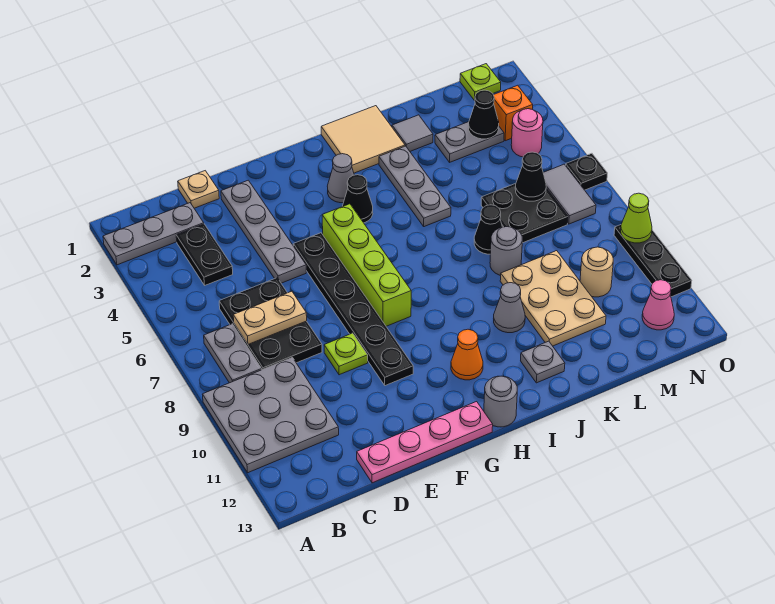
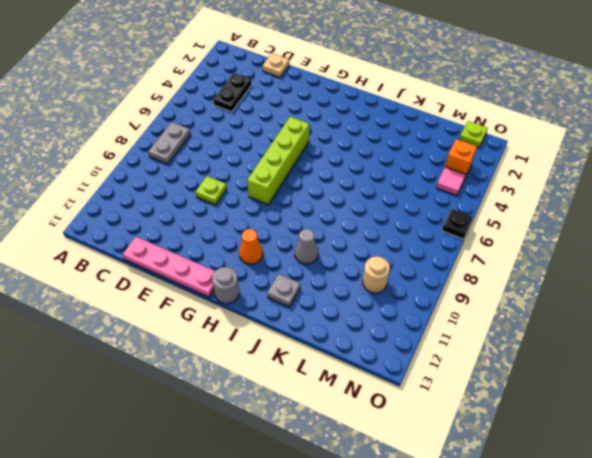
pink tile N4 level 1 -> pink round brick N4 level 1
none -> grey plate A2:C2 level 1
none -> grey plate A9:C11 level 1
none -> black plate C6:D8 level 1
none -> grey plate E2:E5 level 1

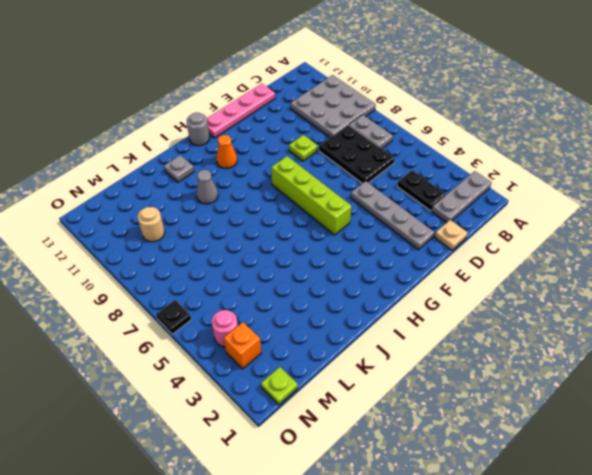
none -> black plate F5:F10 level 1
none -> grey cone H3 level 1
none -> black cone H4 level 1
none -> tan tile I1:J2 level 1

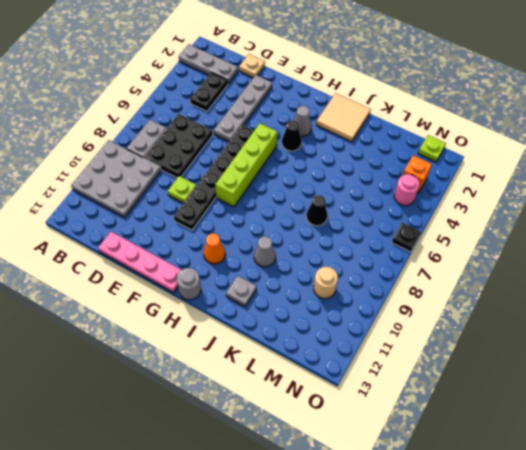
none -> grey plate J3:J5 level 1
none -> grey tile K2 level 1
none -> grey round brick K8 level 1
none -> tan plate K9:L11 level 1

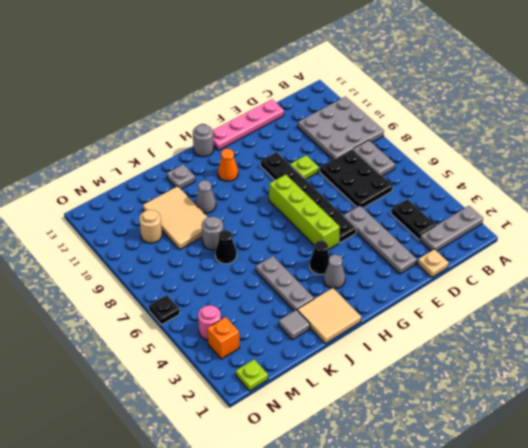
tan tile K9:L11 level 1 -> tan plate K9:L11 level 1
none -> grey plate L3:M3 level 1
none -> black plate L6:M7 level 1
none -> grey tile N6:N7 level 1
none -> pink cone N12 level 1

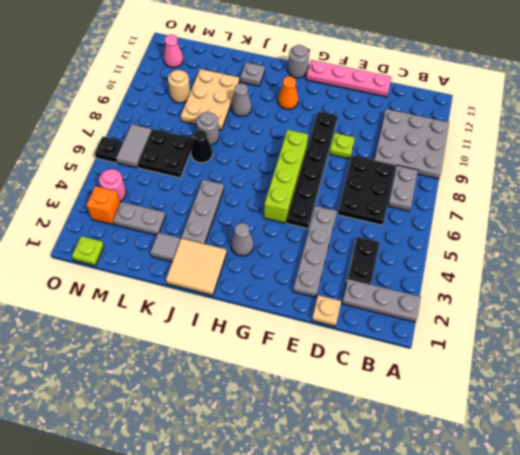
none -> black cone H4 level 1
none -> black plate O9:O11 level 1
none -> tan plate C7:D7 level 2
none -> black cone M3 level 2

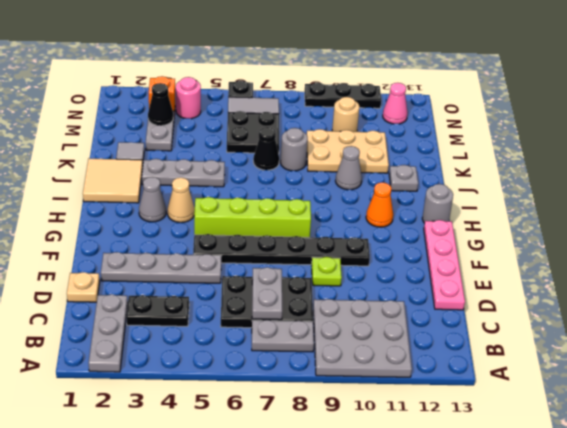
grey plate C7:D7 level 2 -> tan plate C7:D7 level 2
tan cone H4 level 1 -> black cone H4 level 1
none -> lime plate N1 level 1
none -> black cone M6 level 2
none -> lime cone O9 level 2

